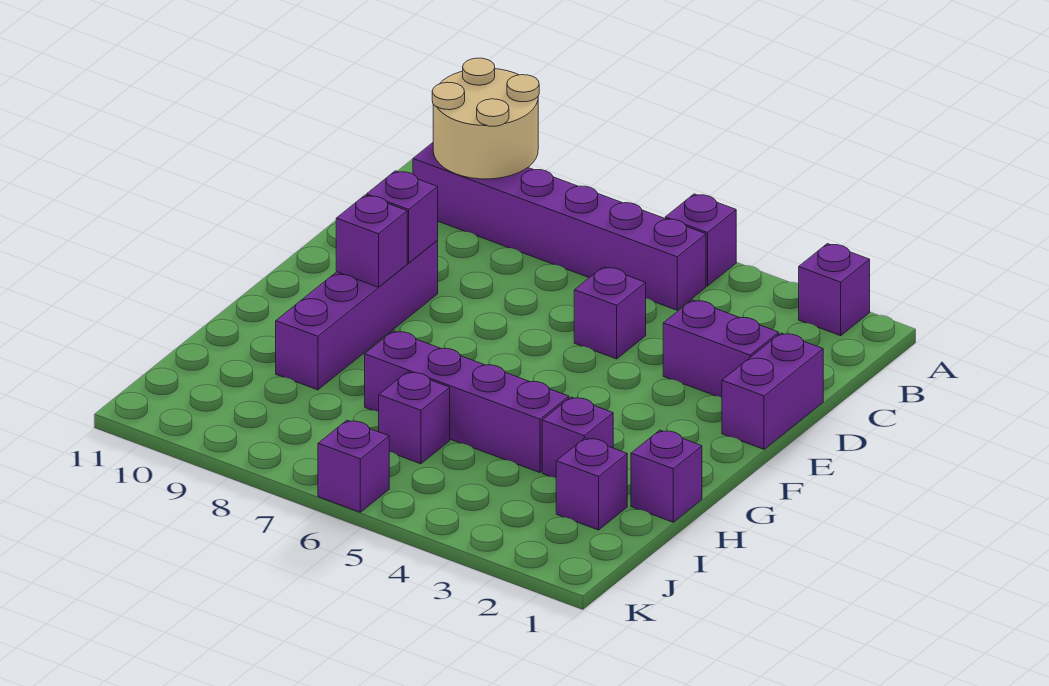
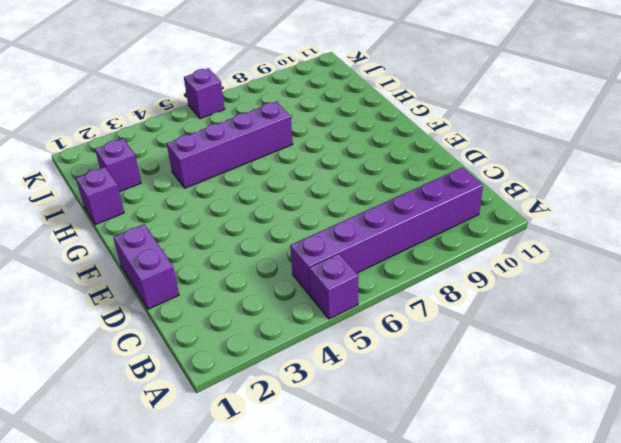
none -> purple brick A2 level 1
none -> purple brick D2:D3 level 1
none -> purple brick D5 level 1

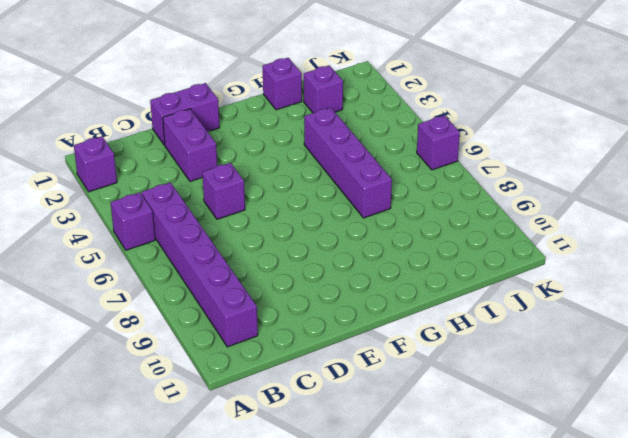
none -> purple brick E9:H9 level 1
none -> purple brick H3 level 1
none -> purple brick I6 level 1

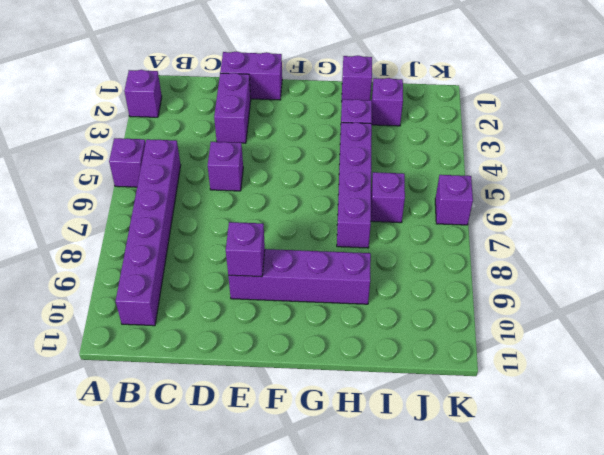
none -> tan round brick A9:B10 level 2
none -> purple brick F9 level 2

